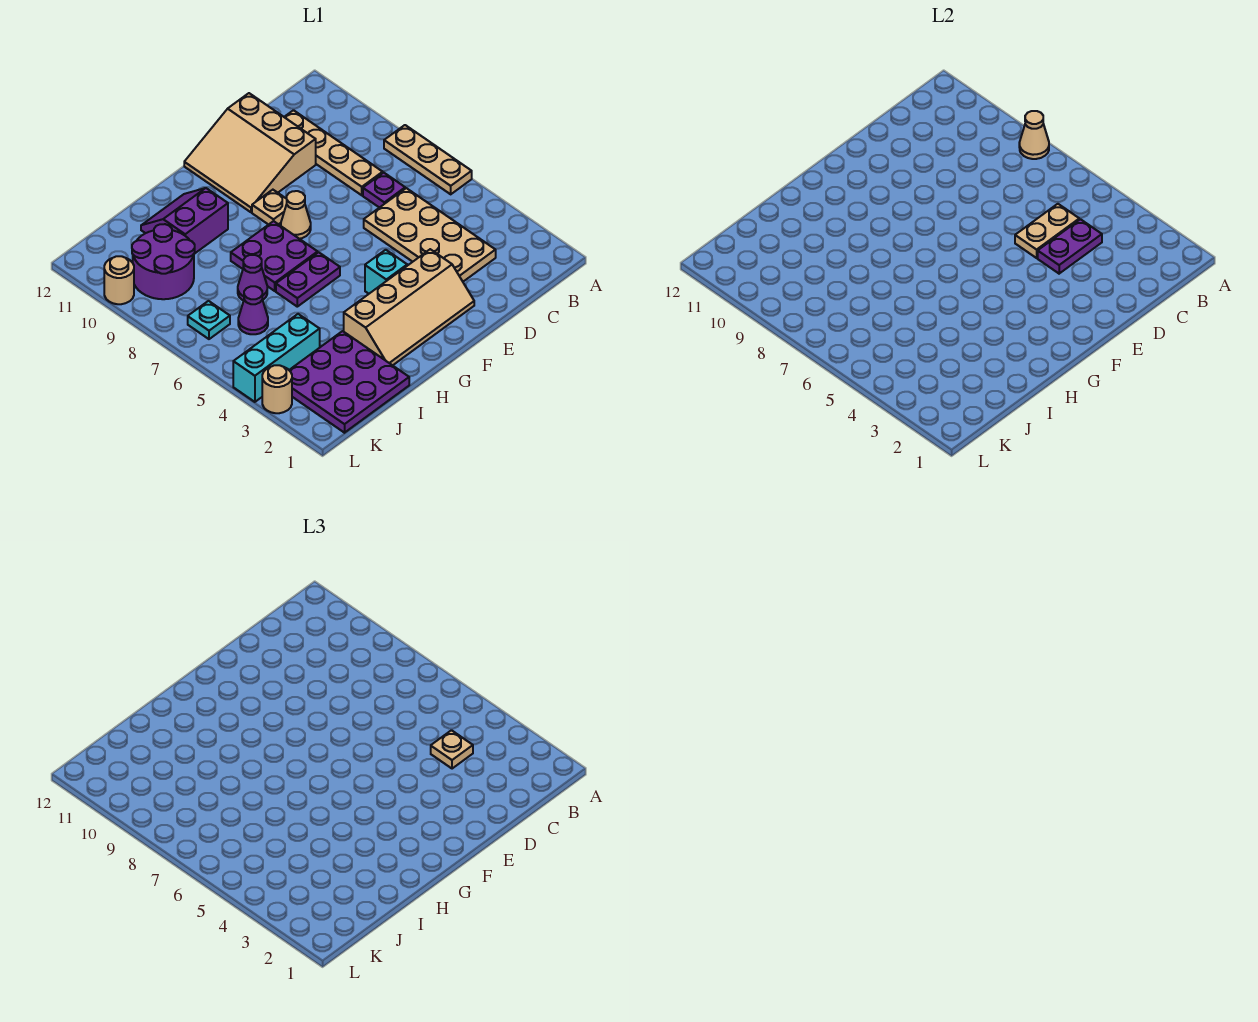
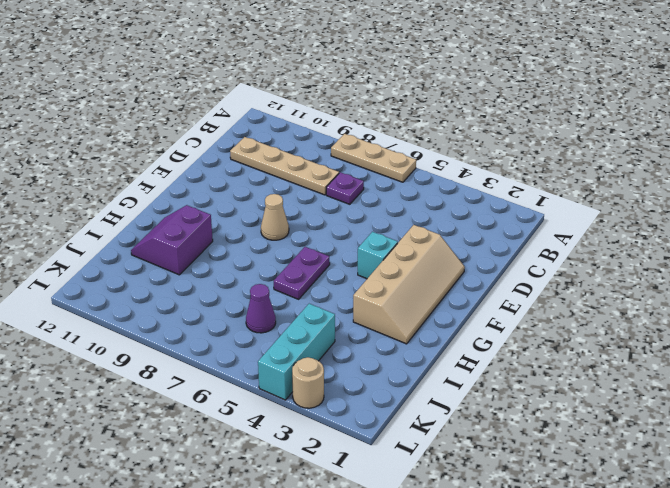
none -> tan plate C3:D6 level 1
none -> tan slope D10:F12 level 1 top D
none -> tan plate F9 level 1

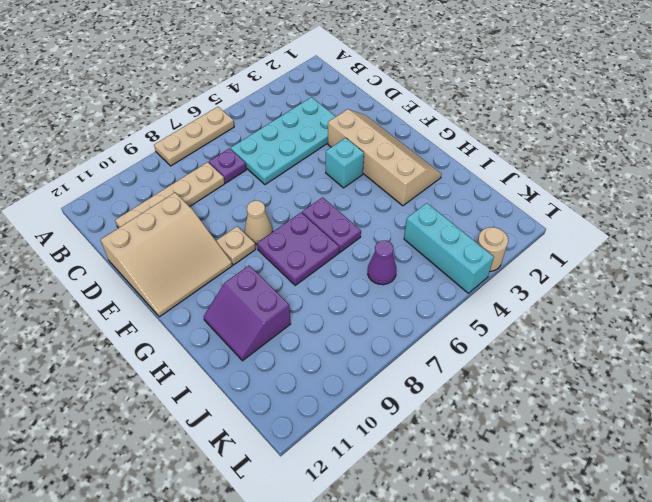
cyan plate C3:D6 level 1 -> tan plate C3:D6 level 1
none -> purple plate I1:K3 level 1
none -> purple cone I7 level 1
none -> purple round brick J9:K10 level 1

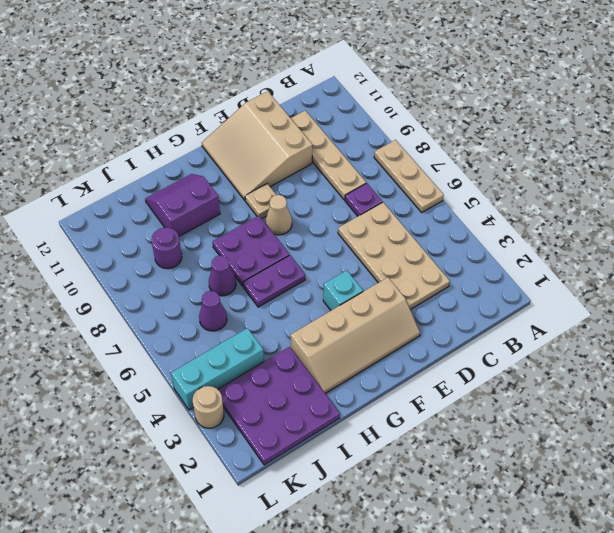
purple round brick J9 level 1 -> purple round brick J9:K10 level 1
none -> cyan plate K7 level 1
none -> tan round brick L10 level 1
none -> tan cone A8 level 2

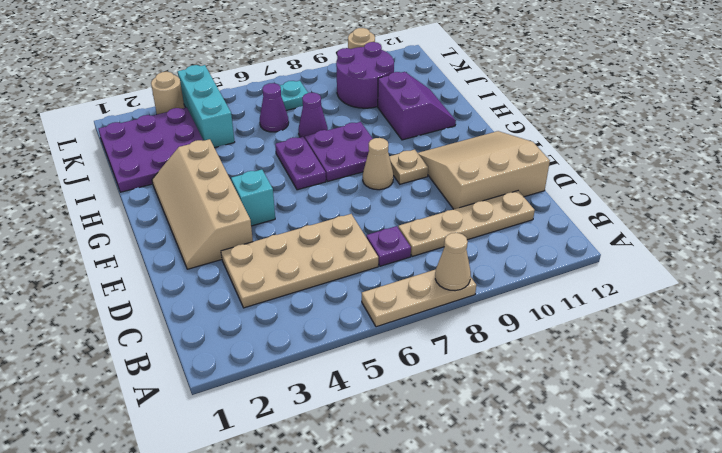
none -> purple plate C4:D4 level 2
none -> tan plate C5:D5 level 2
none -> tan plate C4 level 3

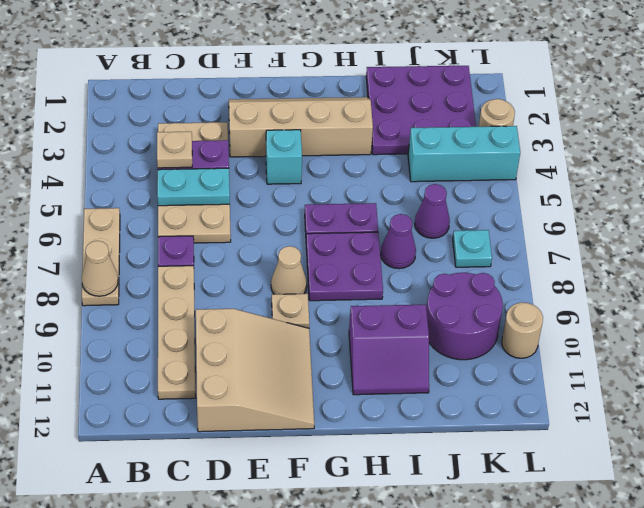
cyan plate C5:D5 level 2 -> tan plate C5:D5 level 2

